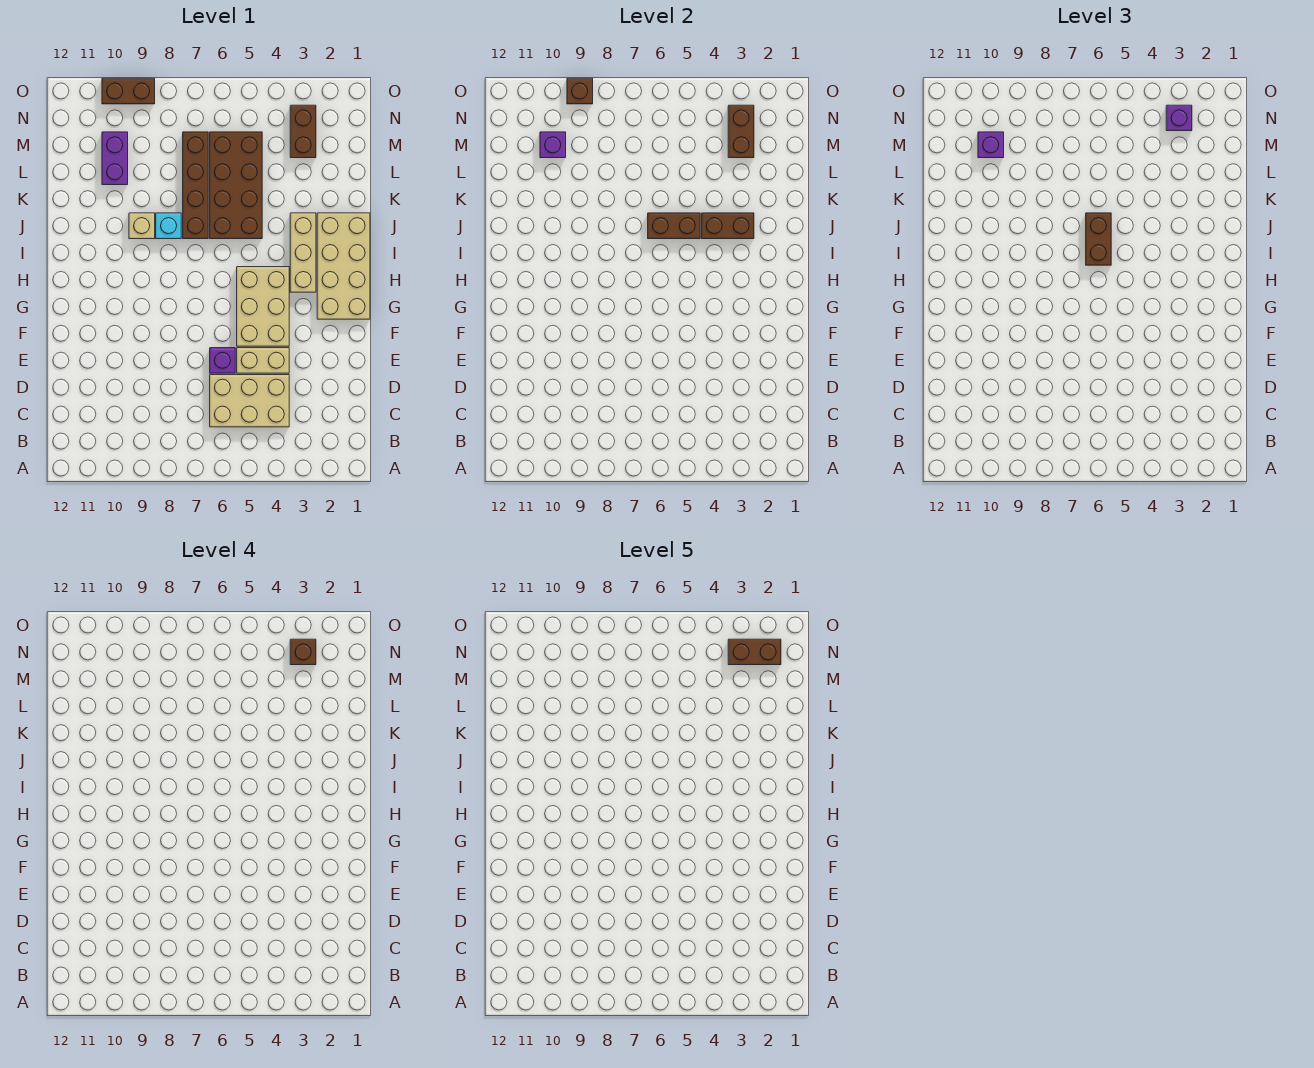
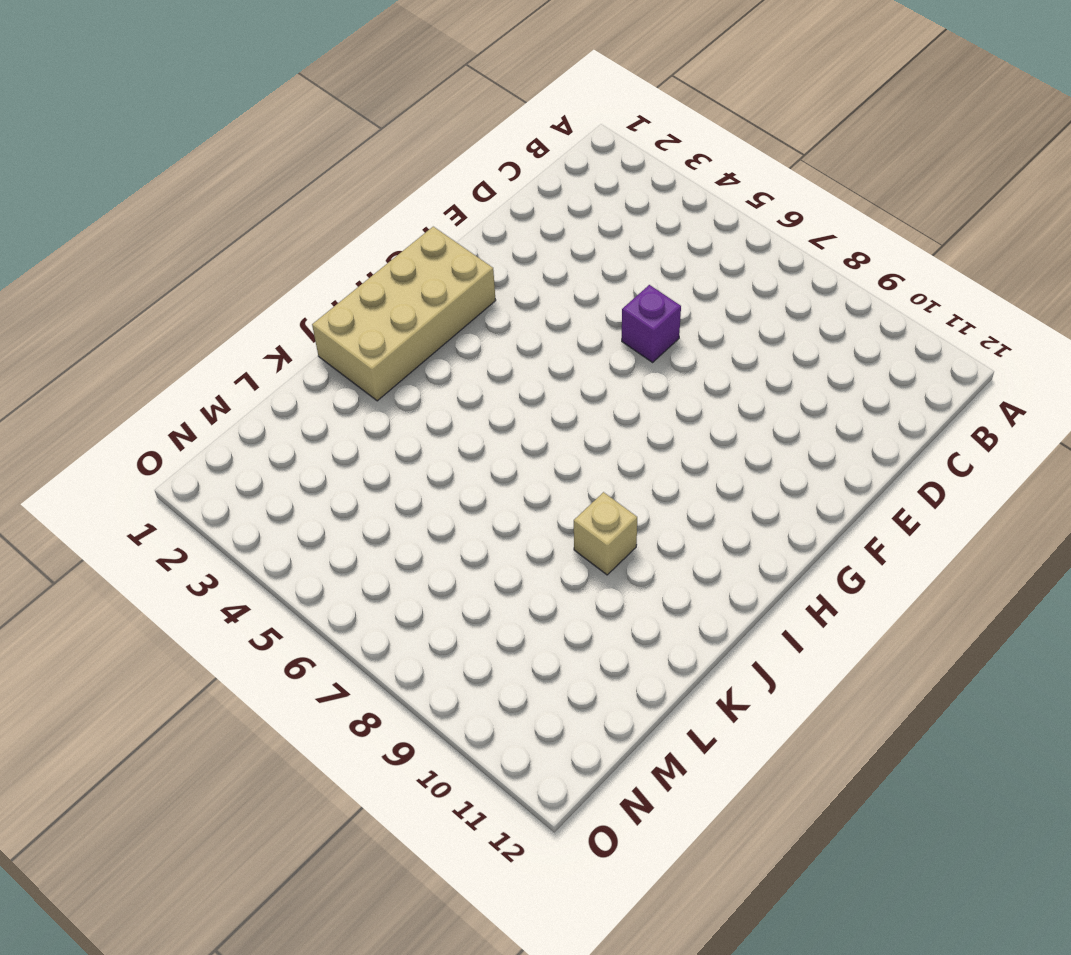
none -> tan brick C4:D6 level 1
none -> tan brick E4:E5 level 1
none -> tan brick F4:H5 level 1

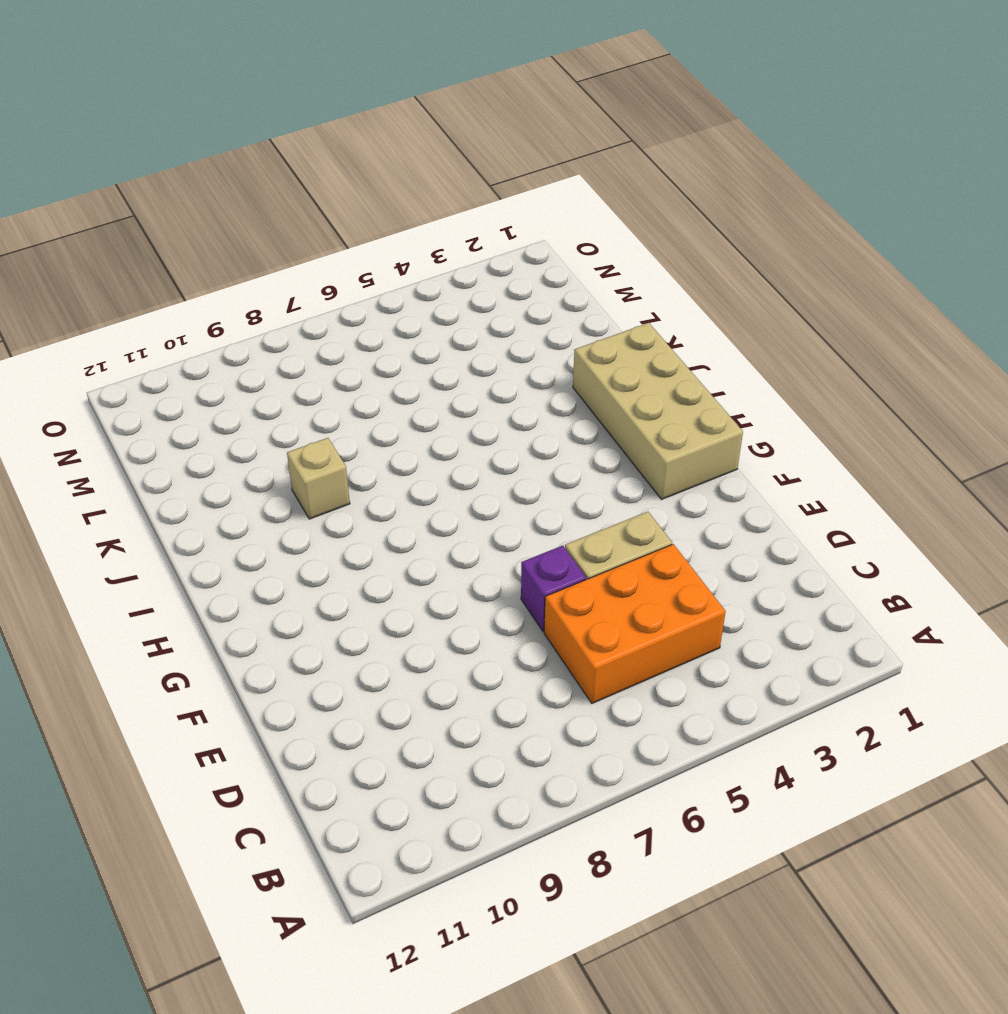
orange brick C4:D6 level 1 -> tan brick C4:D6 level 1
none -> tan brick F4:H5 level 1
none -> tan brick H3:J3 level 1
none -> brown brick J5:M6 level 1

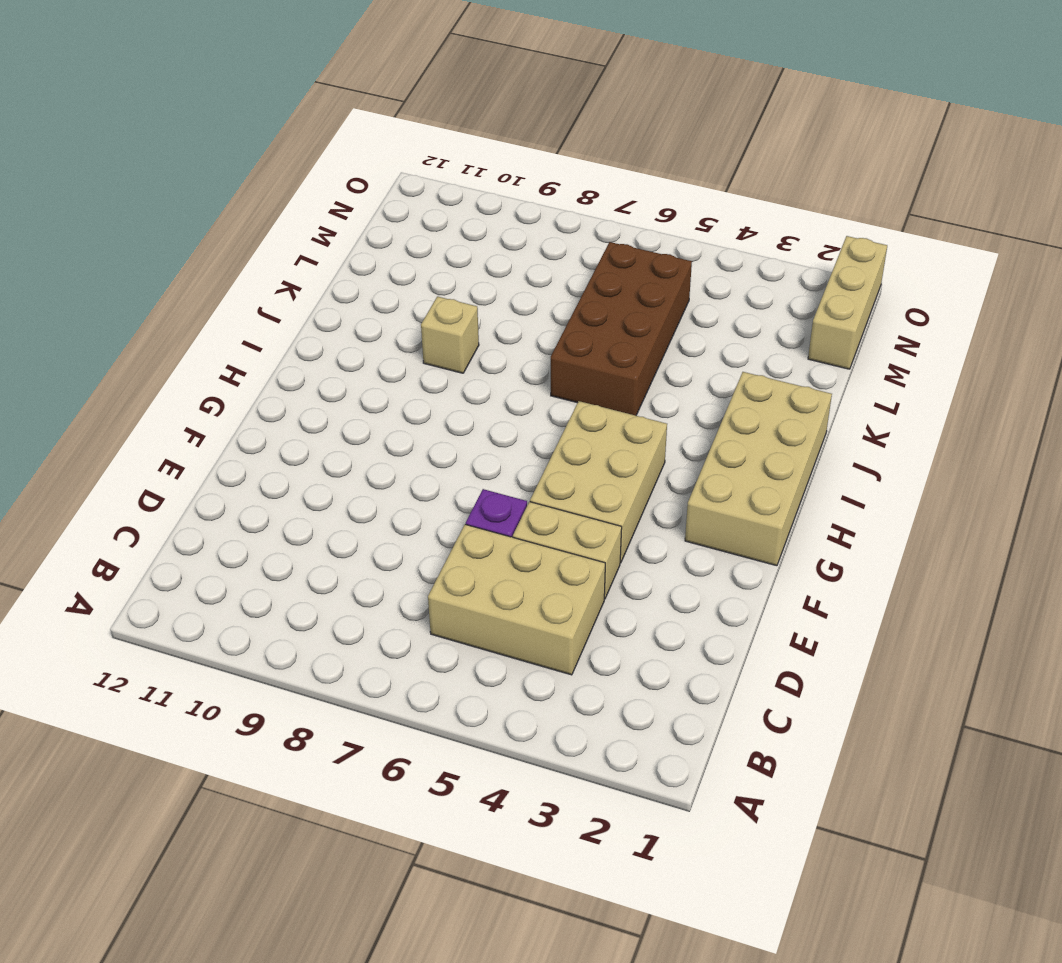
tan brick M1:O1 level 1 -> tan brick H3:J3 level 1
none -> brown brick J7:M7 level 1
none -> cyan brick J8 level 1
none -> purple brick L10:M10 level 1

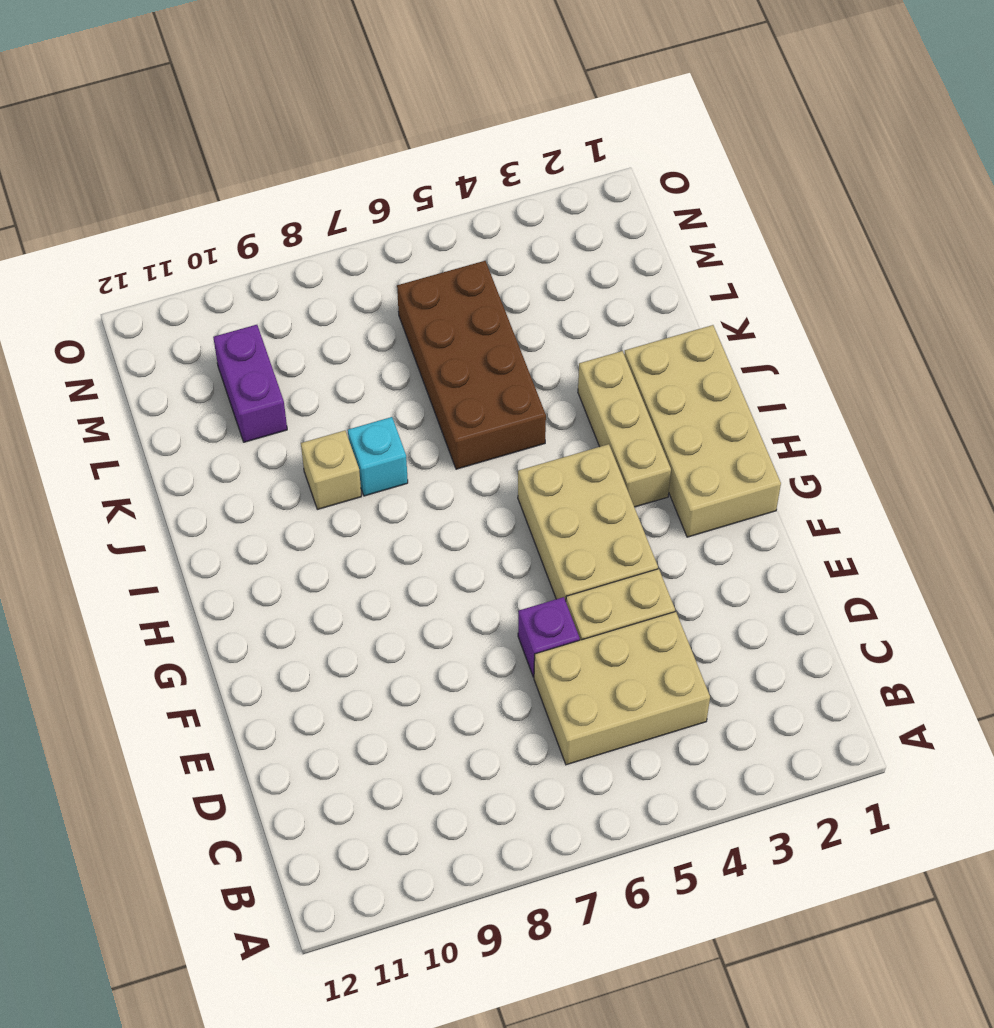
none -> brown brick J7:M7 level 1
none -> brown brick M3:N3 level 1
none -> brown brick O9:O10 level 1

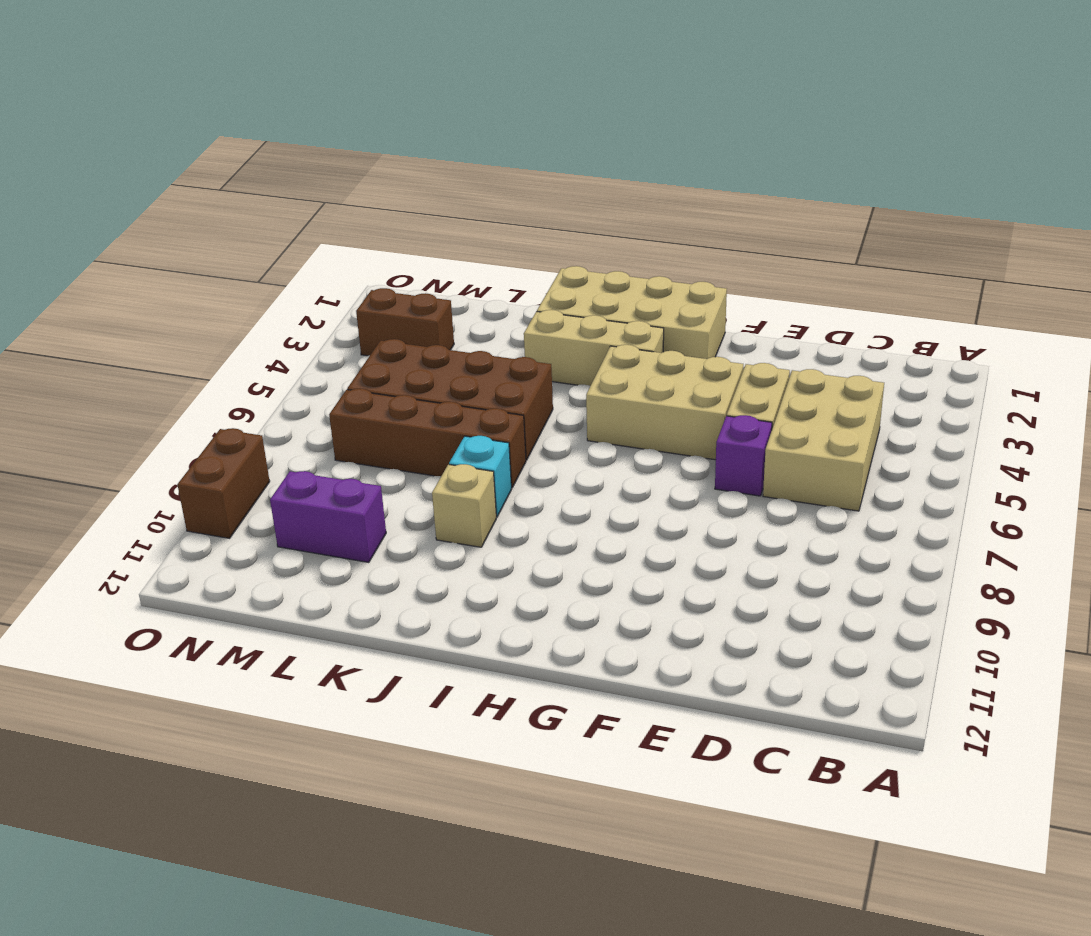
none -> brown brick J3:J4 level 2
none -> brown brick J5:J6 level 2
none -> brown brick M3:N3 level 2

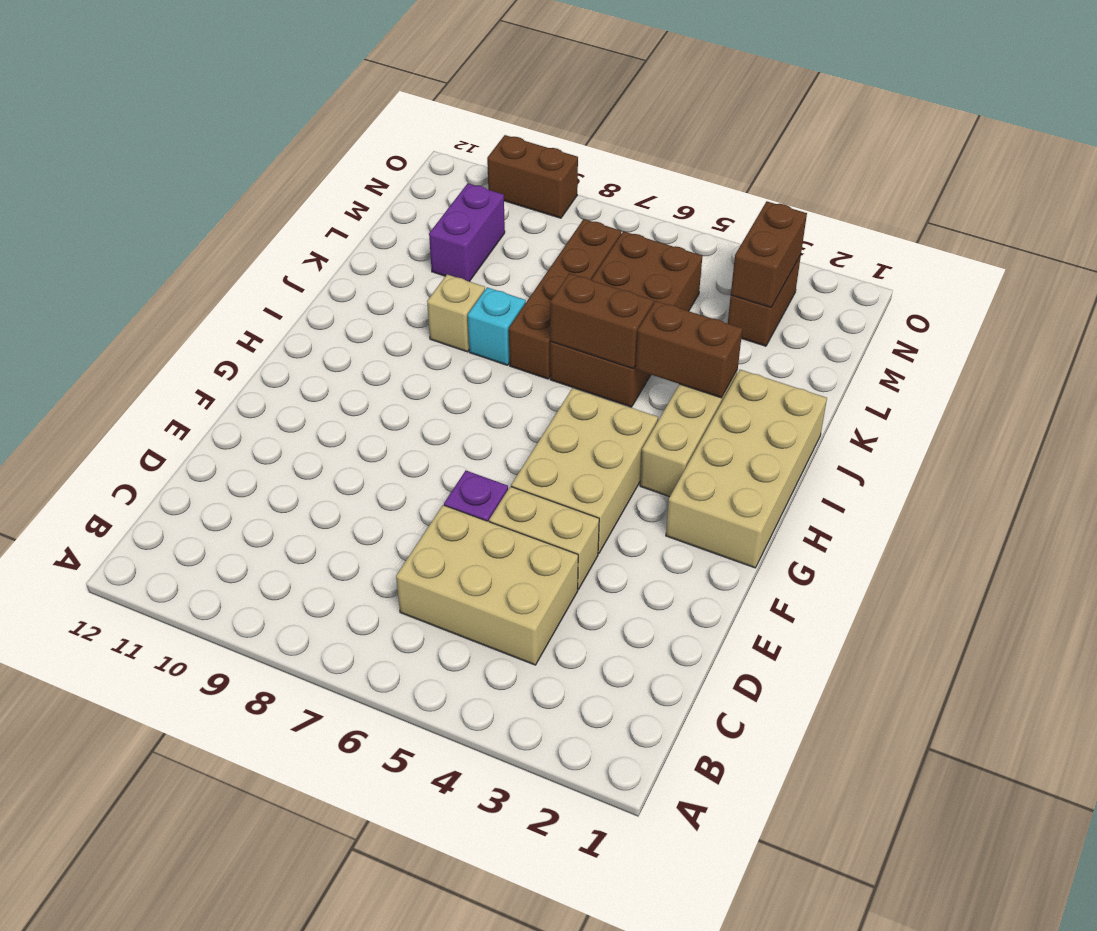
none -> purple brick M10 level 2
none -> brown brick O9 level 2
none -> brown brick I6:J6 level 3

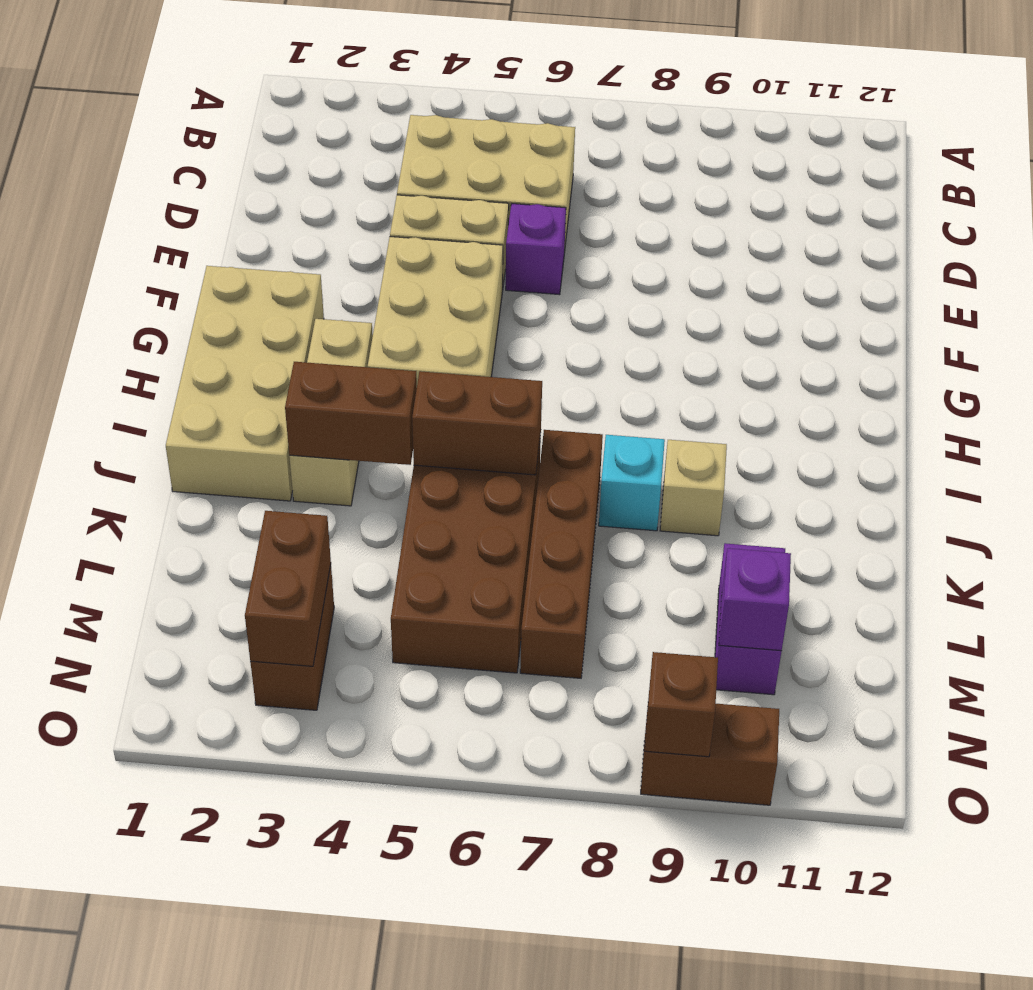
none -> brown brick I6:J6 level 3
none -> purple brick M10 level 3
none -> purple brick N3 level 3

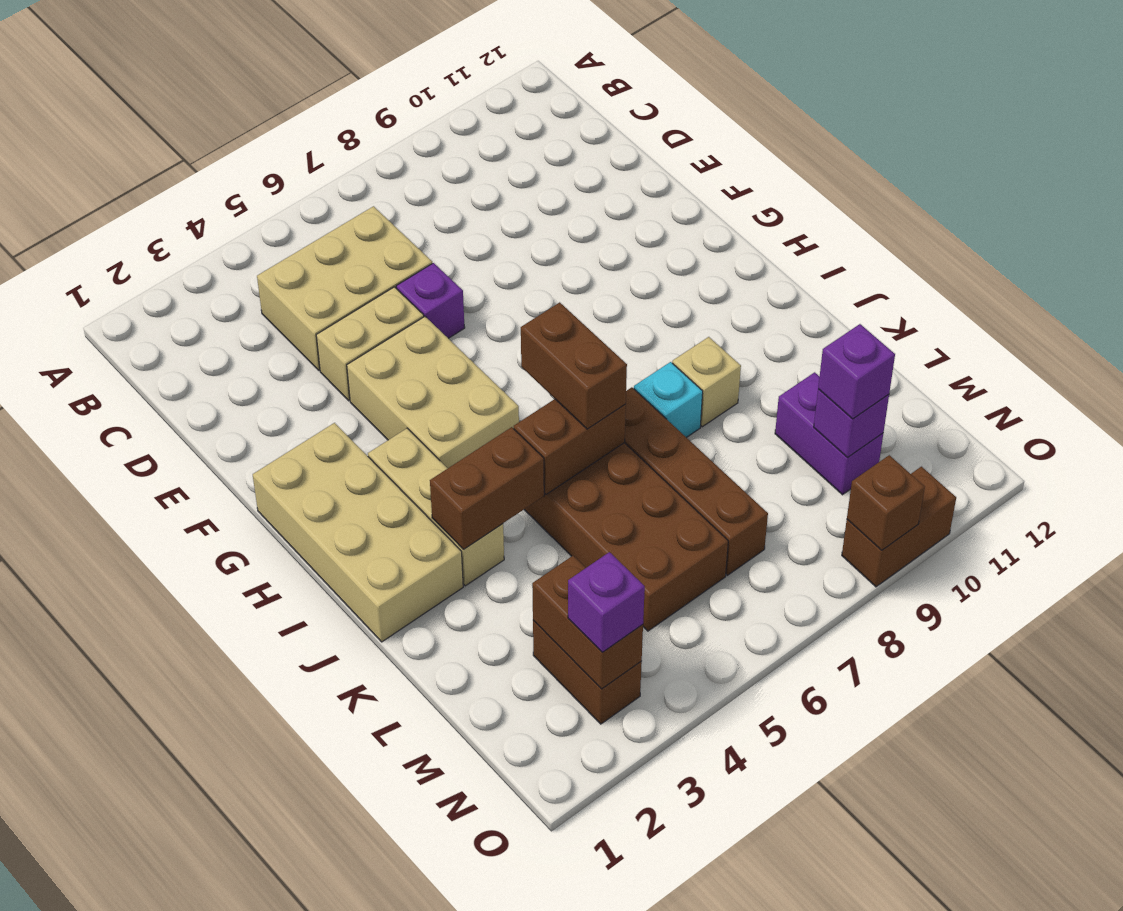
none -> brown brick N3 level 4
none -> brown brick N2:N3 level 5

